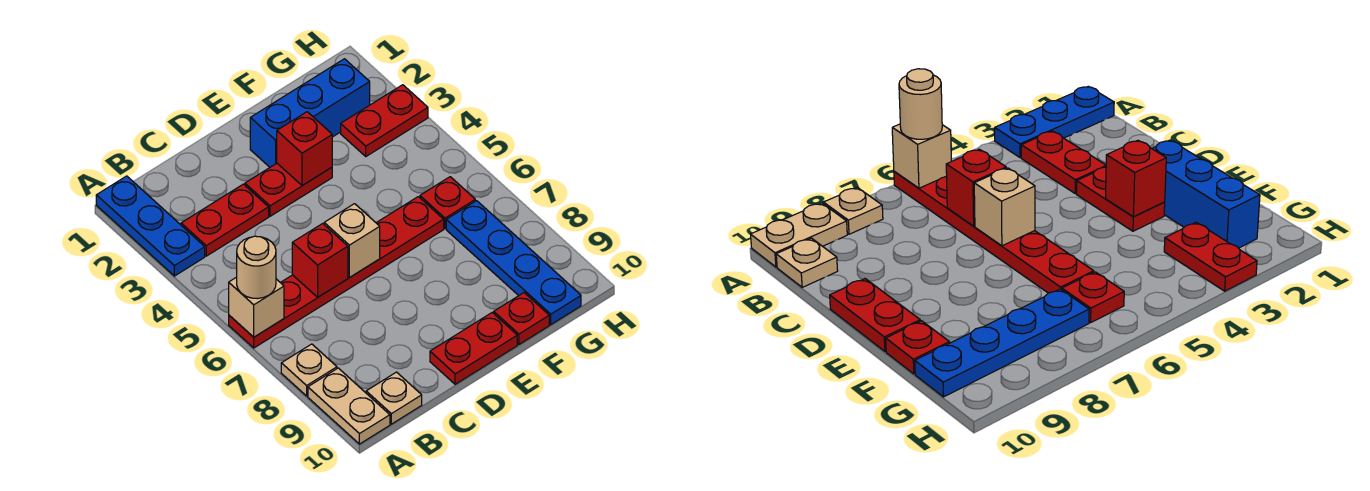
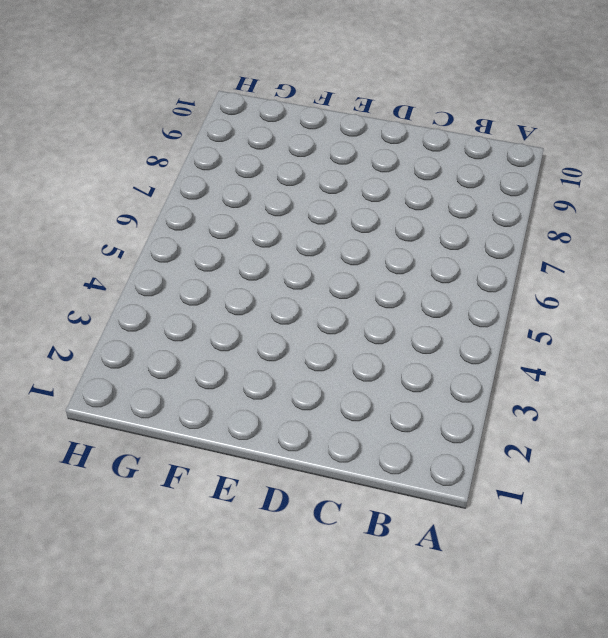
none -> blue plate A1:A3 level 1
none -> red plate A6:F6 level 1
none -> tan plate A8 level 1

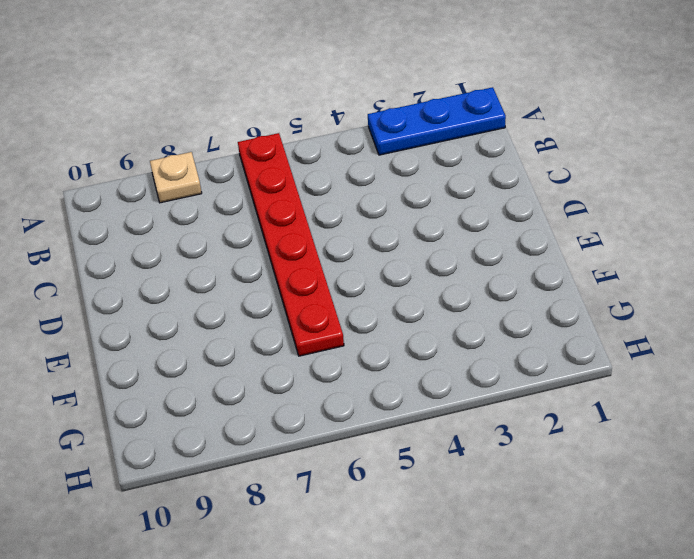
none -> tan plate A9:A10 level 1
none -> red plate B3:C3 level 1
none -> tan plate B10 level 1

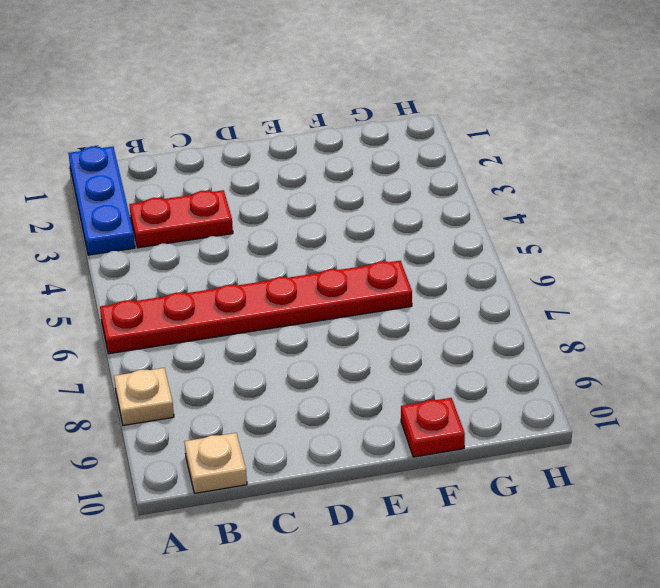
none -> tan plate A9:A10 level 1
none -> red plate D3:E3 level 1
none -> red plate D10:E10 level 1

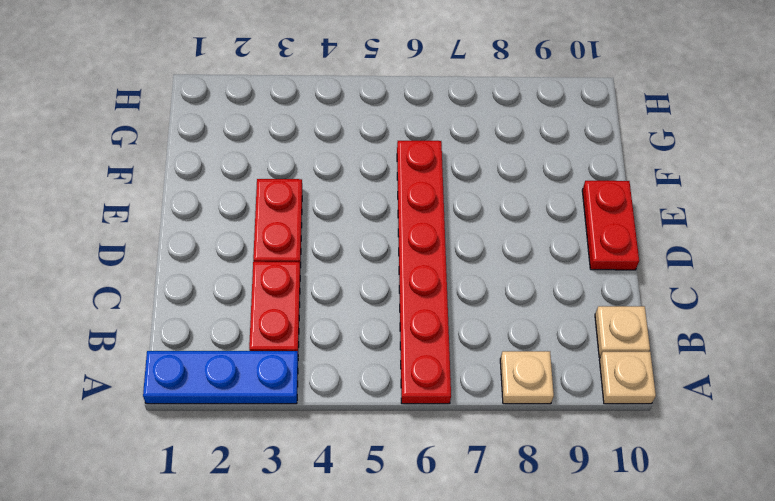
tan plate A10 level 1 -> tan plate A9:A10 level 1
none -> blue brick E2:G2 level 1
none -> red plate F10 level 1
none -> red plate G3:H3 level 1

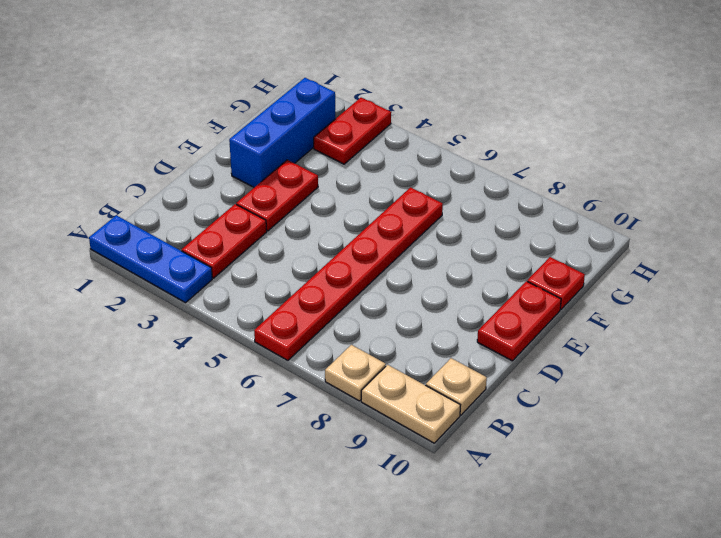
none -> red plate G6 level 1
none -> blue plate G7:G10 level 1
none -> tan brick A6 level 2

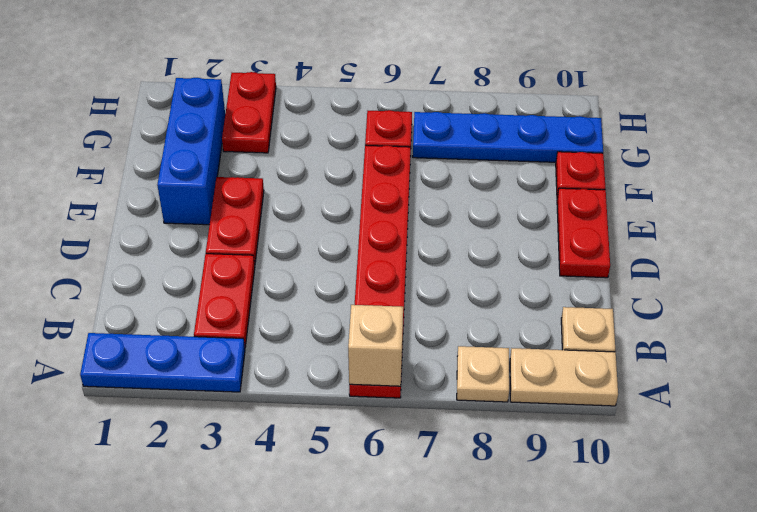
none -> red brick C6 level 2
none -> tan brick D6 level 2
none -> red brick E3 level 2

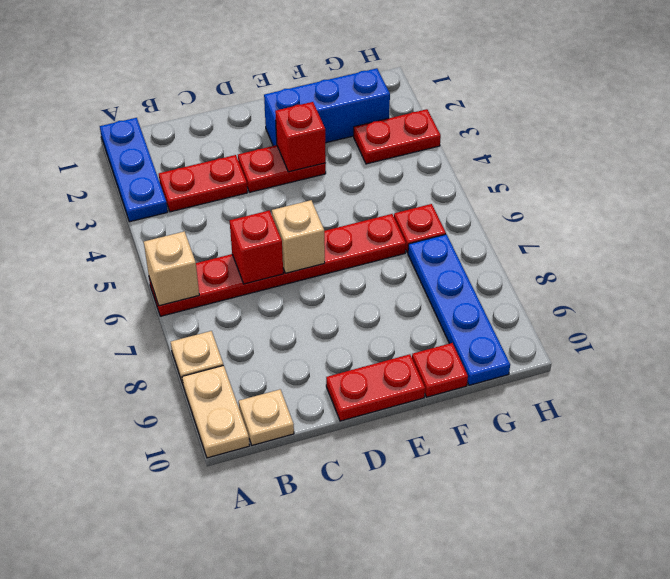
none -> tan round brick A6 level 3

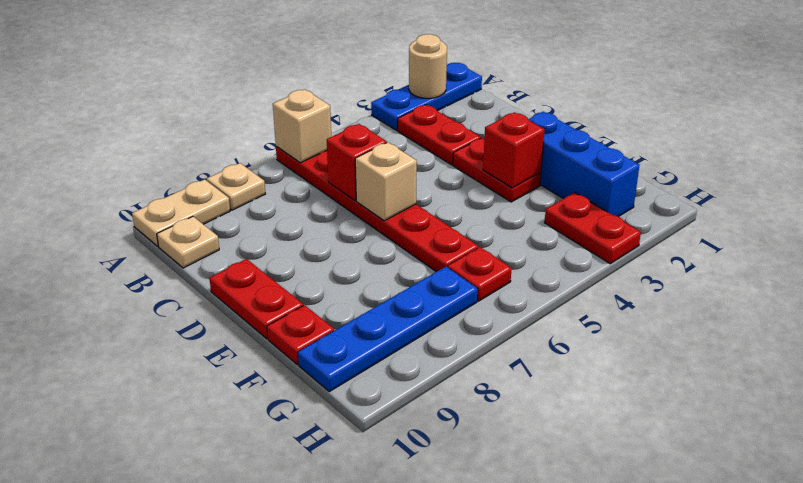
tan round brick A2 level 2 -> tan round brick A6 level 3

